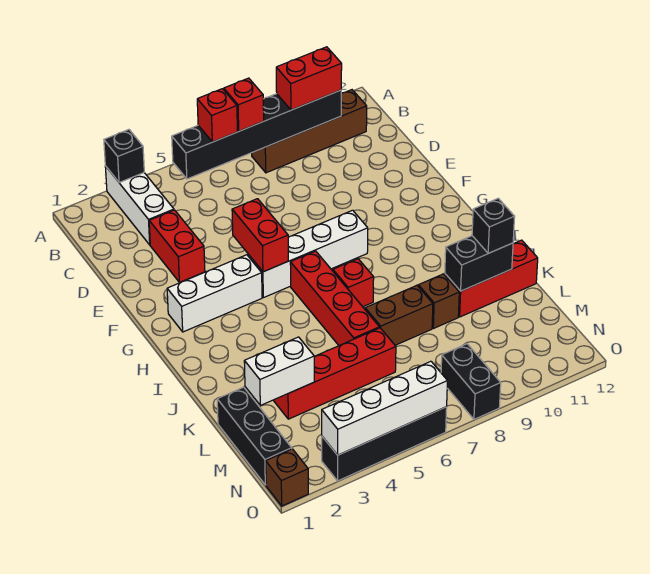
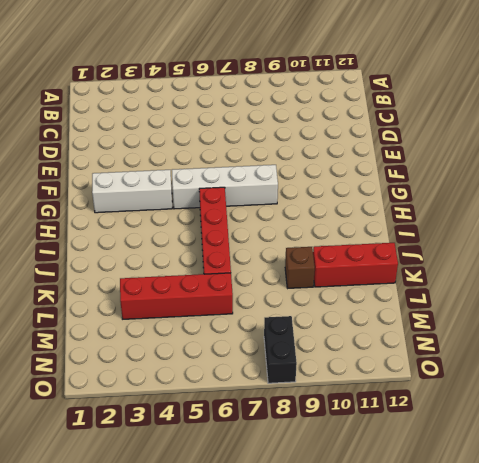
none -> white brick A3:C3 level 1
none -> brown brick B8:B11 level 1
none -> red brick D3:E3 level 1

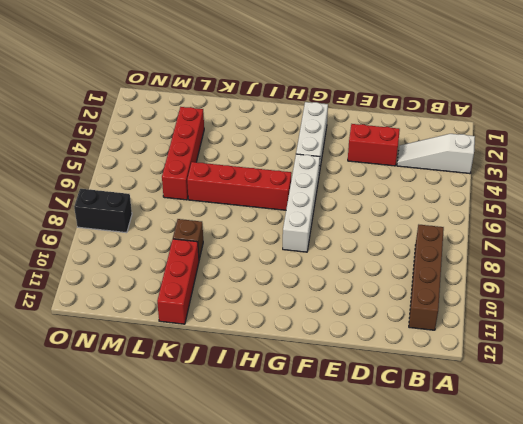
white slope A3:C3 level 1 top A -> white brick A3:C3 level 1
none -> red brick I7 level 1
none -> brown brick K7:K8 level 1
none -> black brick L1:N1 level 1

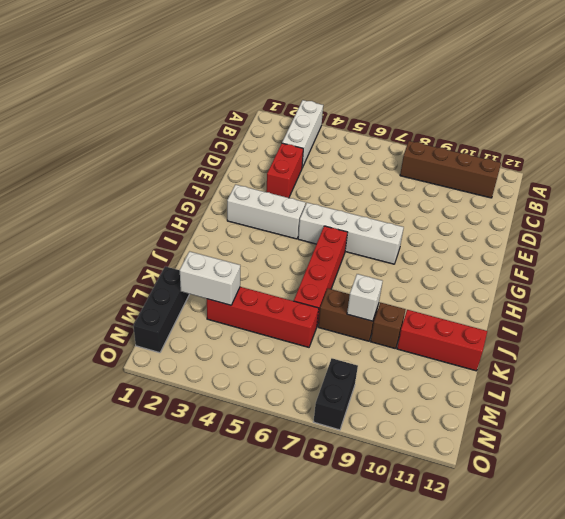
white brick K8 level 2 -> none
none -> red brick I7 level 1
none -> brown brick O1 level 1
none -> black brick O3:O6 level 1

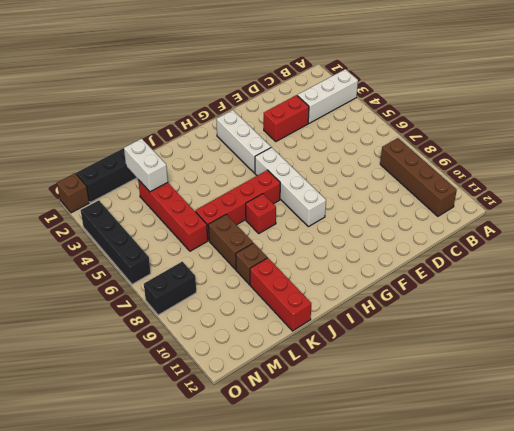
none -> black brick A3 level 2
none -> black brick B5:B10 level 2
none -> red brick F5:G5 level 2

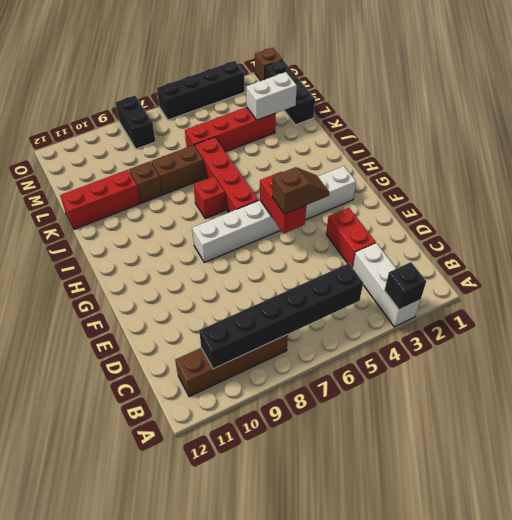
brown slope F4:F5 level 3 top 5 -> none
none -> black brick K10:K11 level 2
none -> white brick O3:O6 level 2
none -> red brick B6 level 3

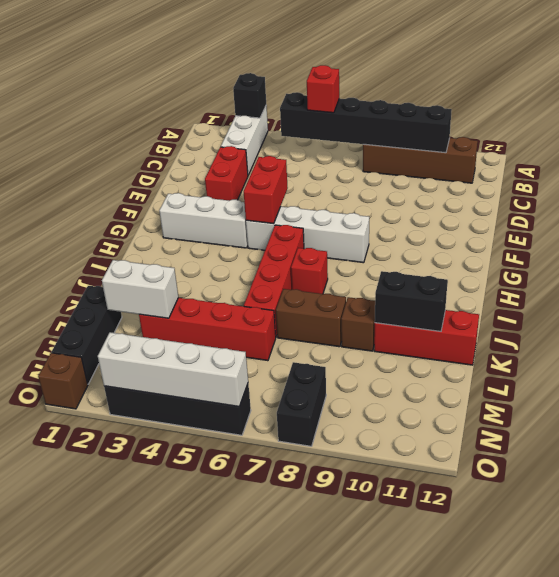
none -> red brick B7 level 3
none -> red brick B9:B10 level 3
none -> black brick K11 level 3

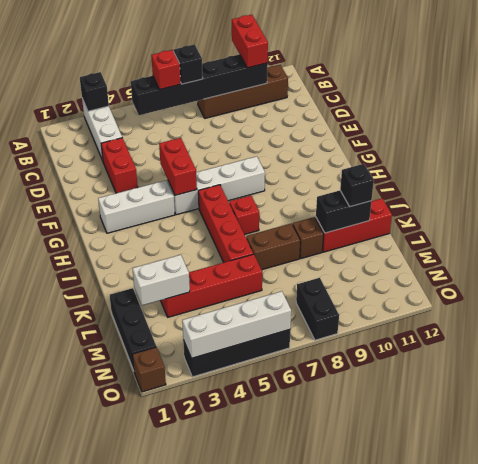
red brick A10:B10 level 3 -> red brick B9:B10 level 3
black brick B7 level 3 -> red brick B7 level 3

